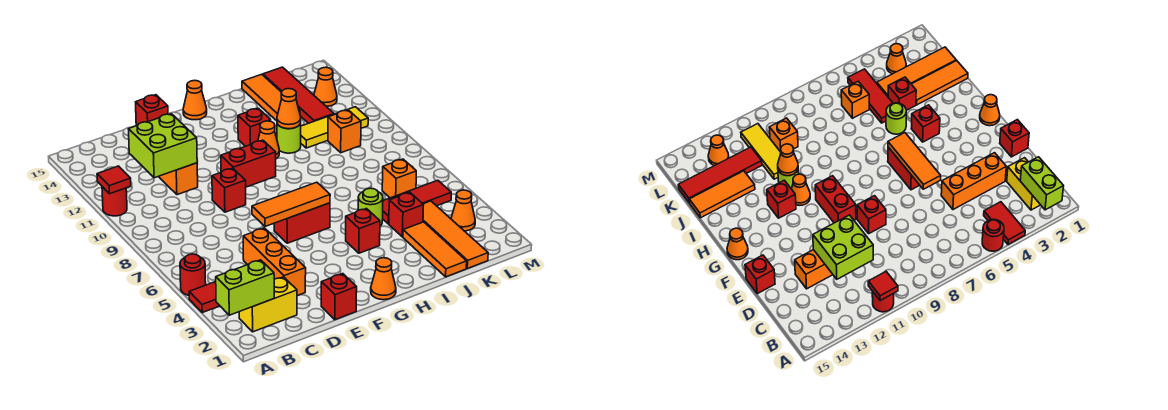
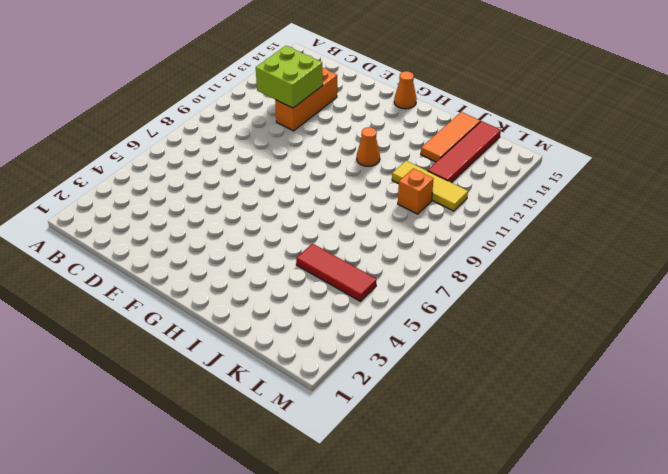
none -> red tile A4:B4 level 1
none -> red round brick A5 level 1
none -> red round brick A11 level 1
none -> yellow brick B2:C2 level 1

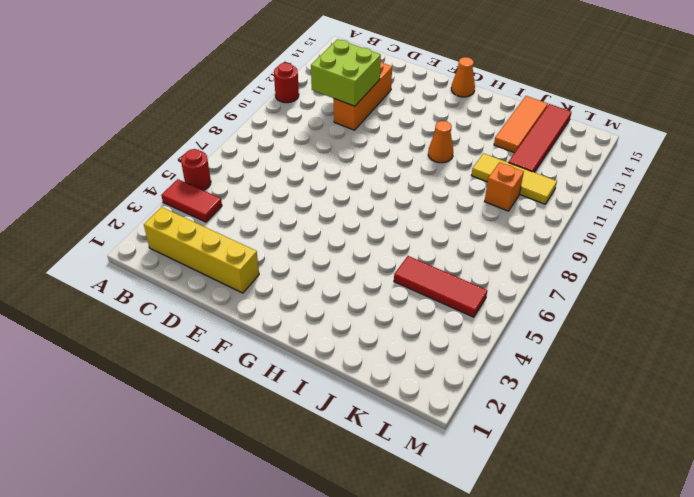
yellow brick B2:E2 level 1 -> yellow brick B2:C2 level 1
none -> orange brick D3:D5 level 1
none -> red brick E1 level 1
none -> red brick E9 level 1
none -> red brick E15 level 1

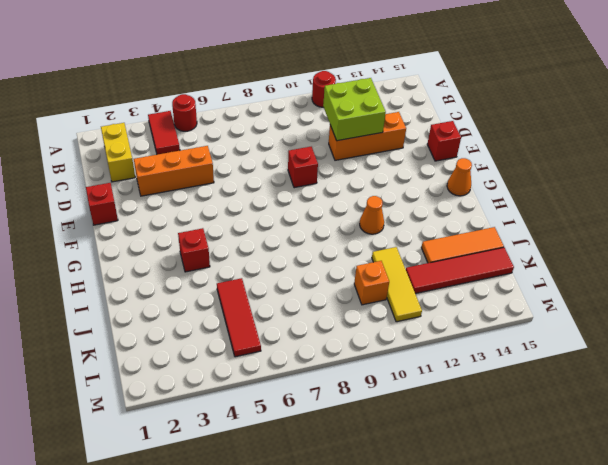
none -> red brick F6:G6 level 1
none -> red brick F10:G10 level 1
none -> orange cone G1 level 1
none -> red brick H12 level 1

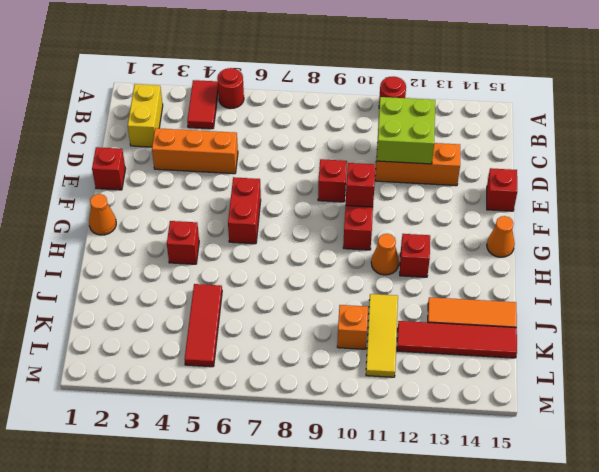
red brick F10 level 2 -> red brick J4 level 1
none -> lime round brick I5 level 1
none -> lime round brick I11 level 1
none -> orange tile J1:J3 level 1
none -> orange tile K1:K4 level 1

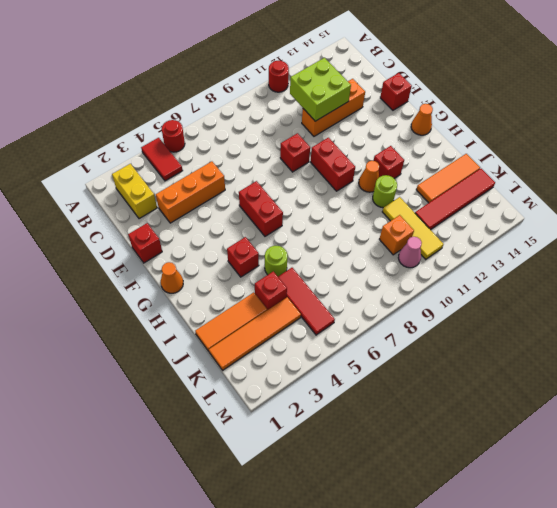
pink cone L10 level 1 -> none
none -> orange brick K6 level 1
none -> orange cone L3 level 1
none -> orange cone L13 level 1
none -> lime brick A2:B2 level 2

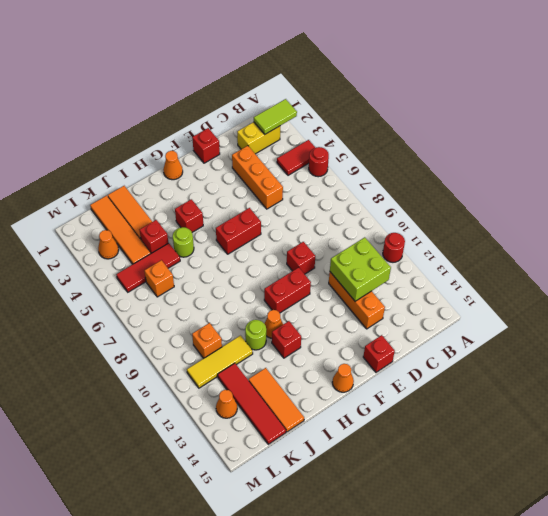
lime tile A2:B2 level 2 -> lime brick A2:B2 level 2
none -> red tile A11 level 2
none -> orange tile E6:G6 level 2
none -> orange cone I11 level 2

